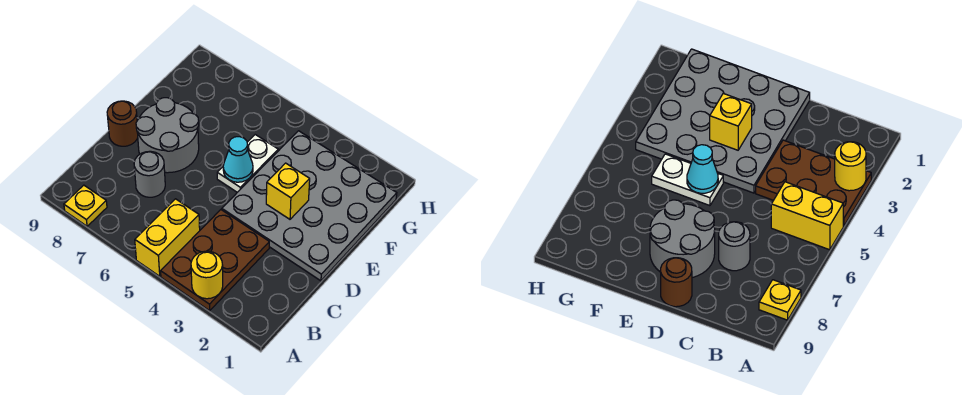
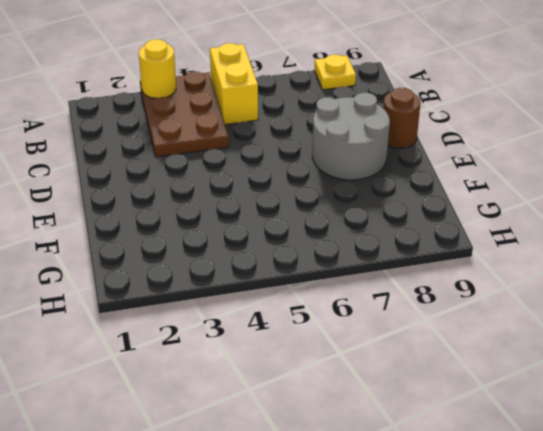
none -> grey round brick C7 level 1
none -> grey plate D1:G4 level 1

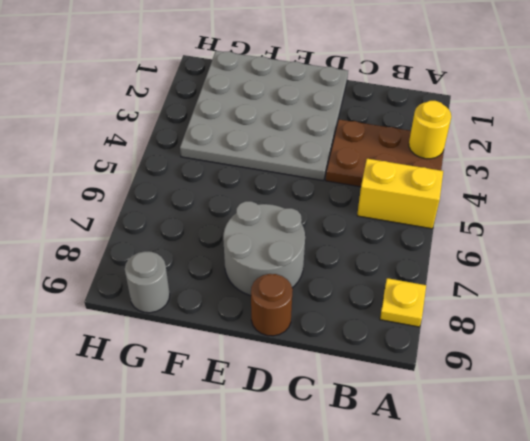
grey round brick G9 level 1 -> grey round brick C7 level 1
none -> white plate E5:F5 level 1
none -> yellow brick E3 level 2

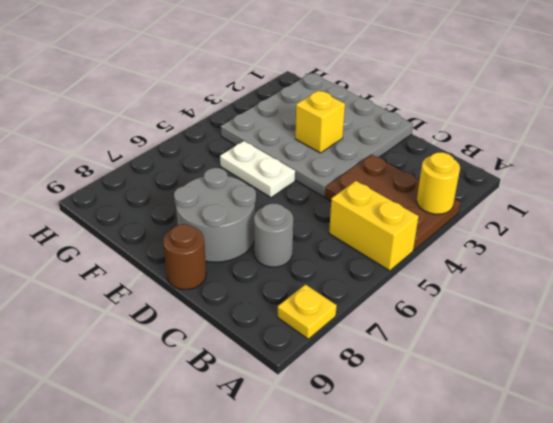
none -> cyan cone E5 level 2

